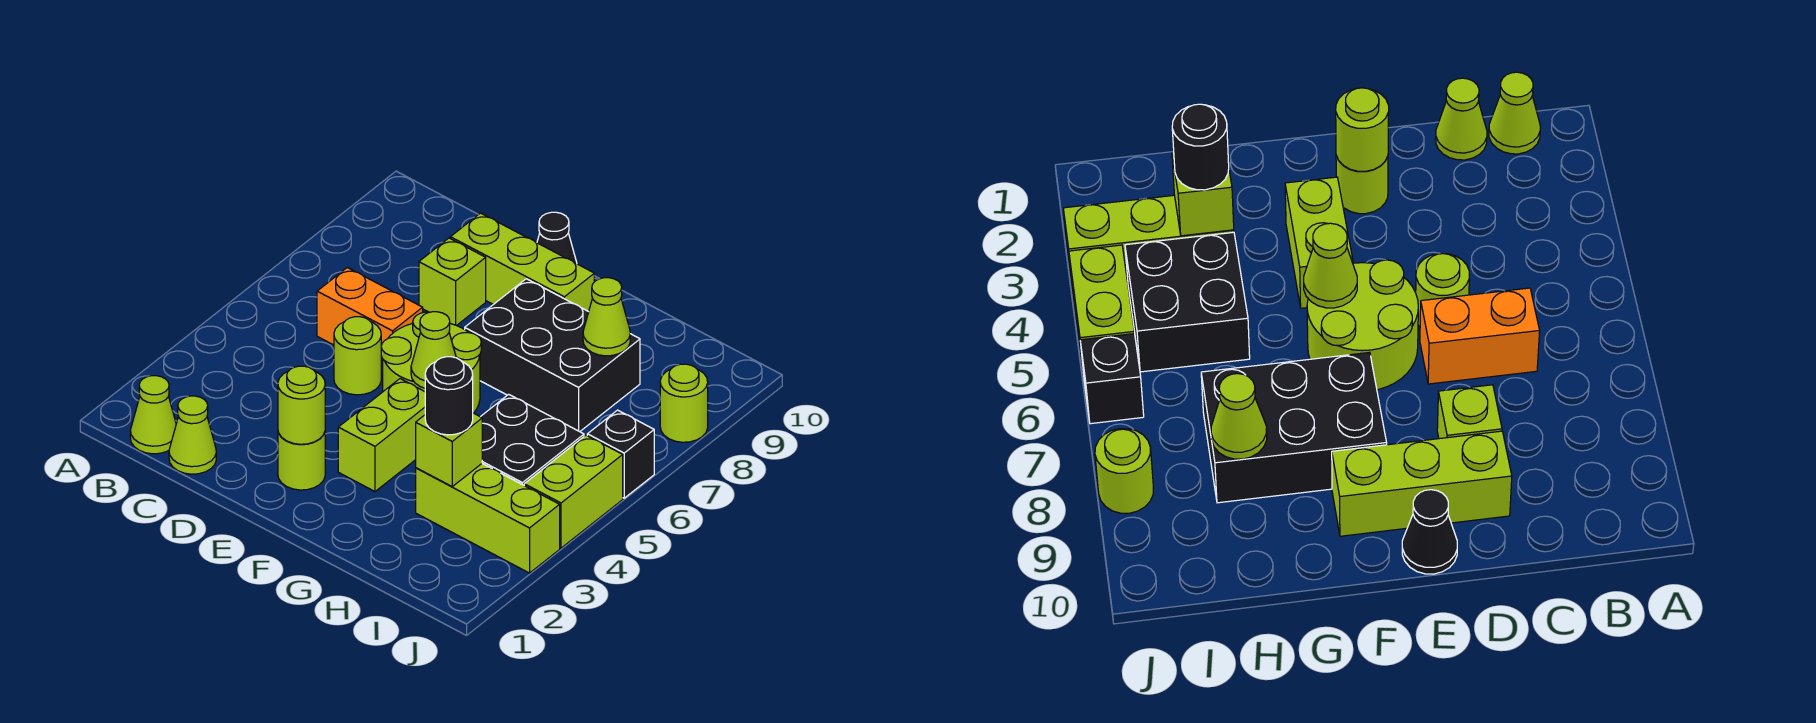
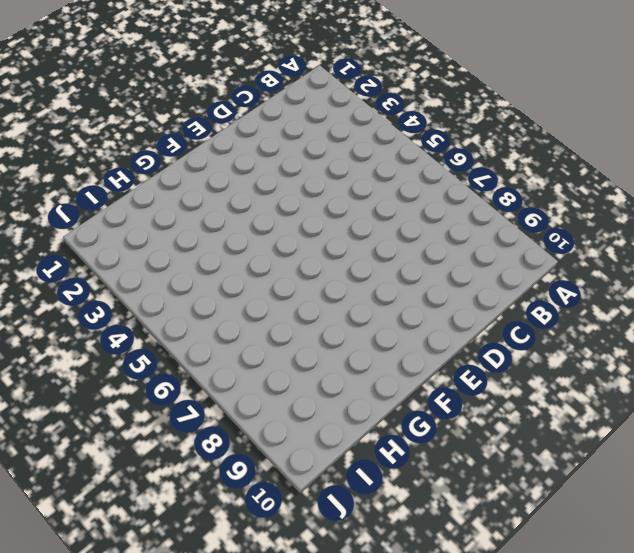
none -> lime cone B1 level 1
none -> lime cone C1 level 1
none -> orange brick C6:D6 level 1

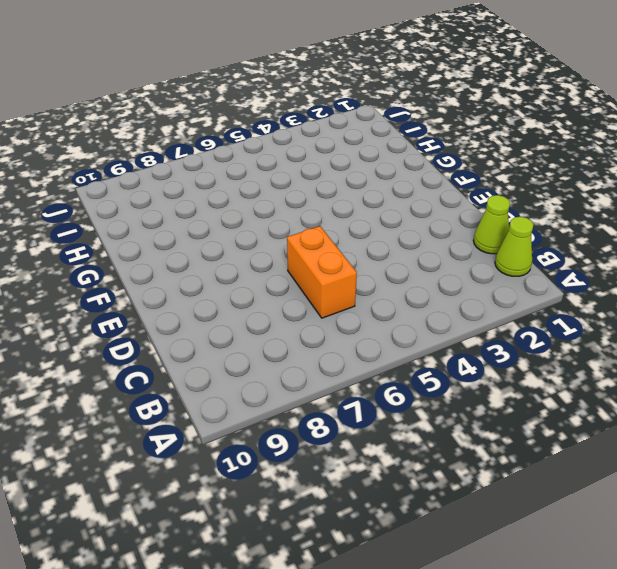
none -> lime round brick D5 level 1
none -> lime brick D8 level 1
none -> lime brick D9:F9 level 1

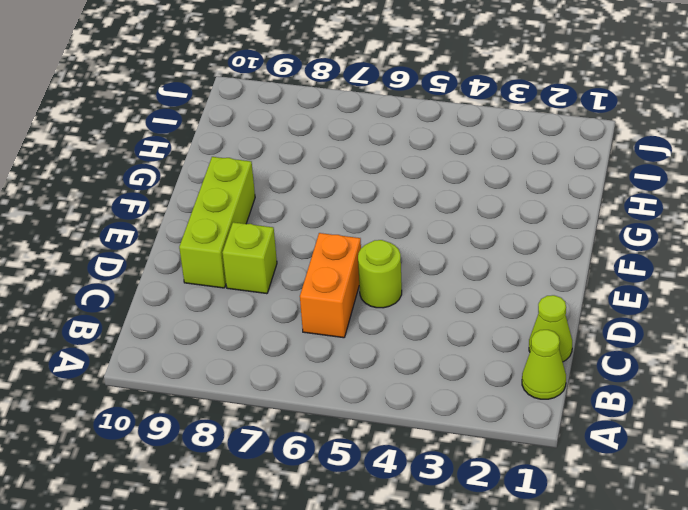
none -> lime round brick E2 level 1
none -> lime round brick E5:F6 level 1
none -> black cone E10 level 1

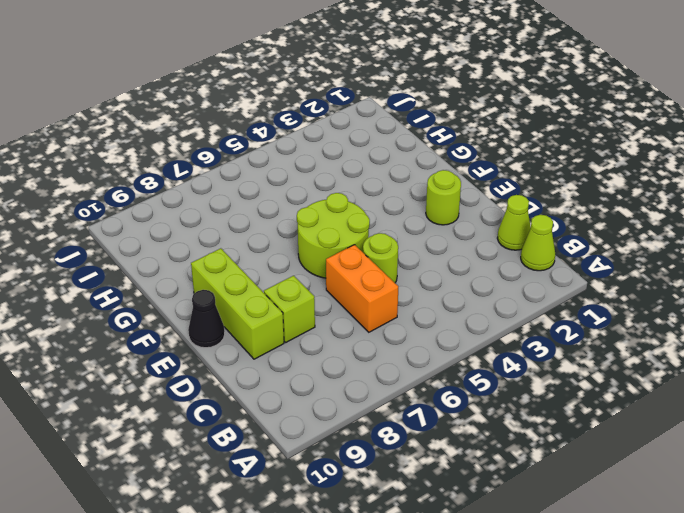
none -> lime brick F3:F4 level 1
none -> black brick F7:H8 level 1
none -> lime brick H3:J3 level 1

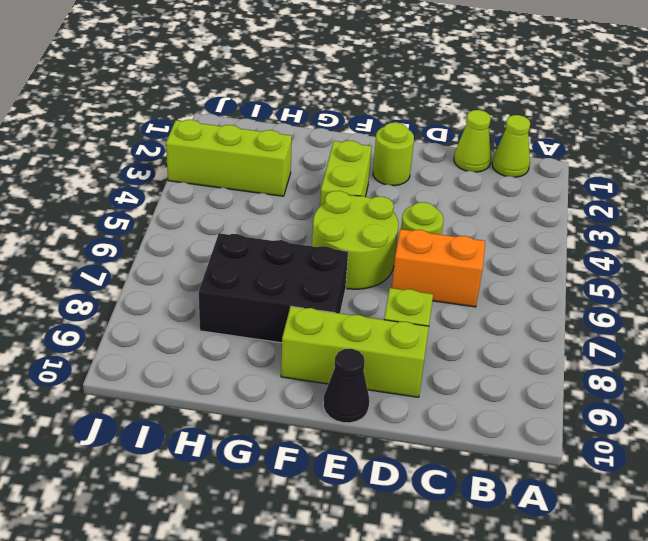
none -> black brick H4:I5 level 1
none -> lime brick J4:J5 level 1
none -> black brick J6 level 1

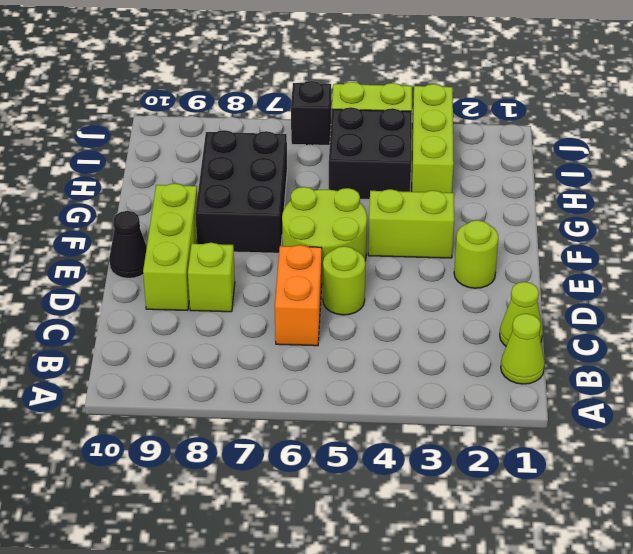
none -> lime round brick J8 level 1
none -> lime round brick E2 level 2
none -> lime cone F5 level 2

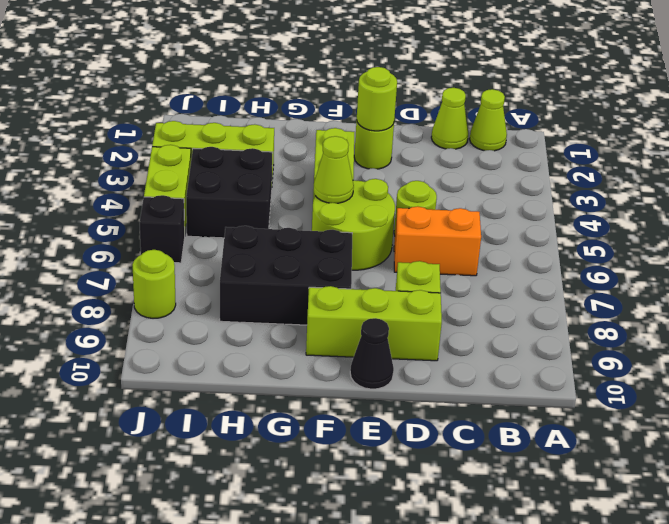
none -> lime brick H3 level 2
none -> lime cone H8 level 2
none -> black round brick H3 level 3

